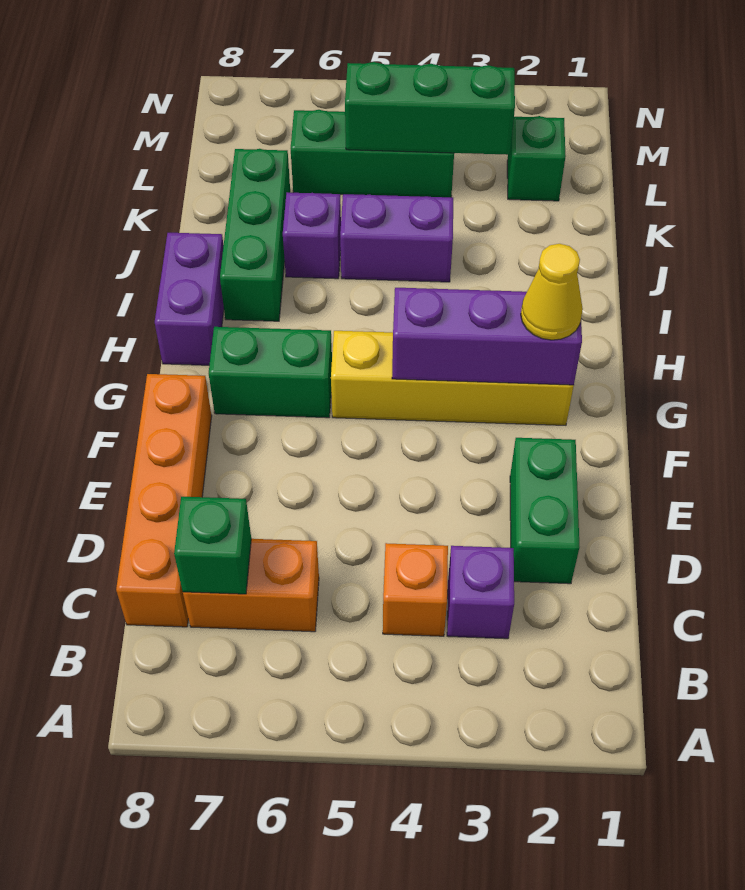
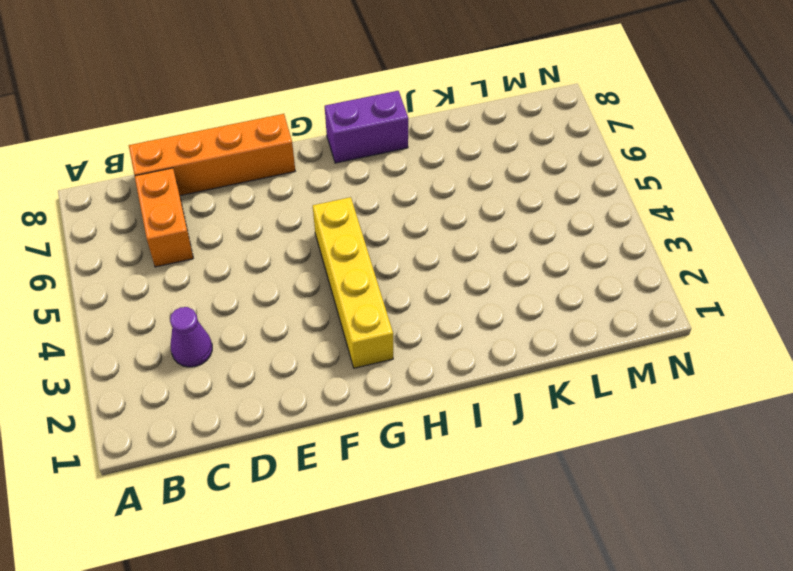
purple cone C3 level 1 -> purple brick C3 level 1
none -> orange brick C4 level 1
none -> green brick D2:E2 level 1
none -> green brick G6:G7 level 1

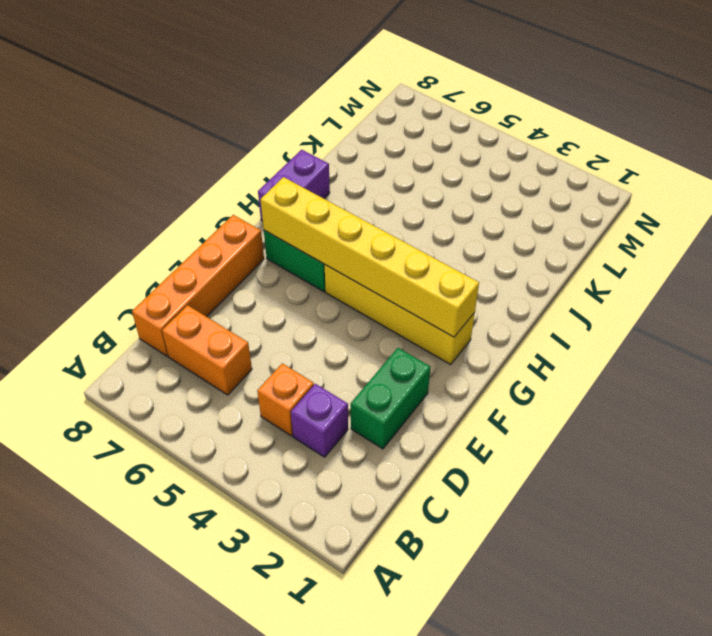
yellow brick G2:G7 level 2 -> purple brick G2:G4 level 2
none -> green brick I7:K7 level 1
none -> purple brick J4:J5 level 1
none -> purple brick J6 level 1

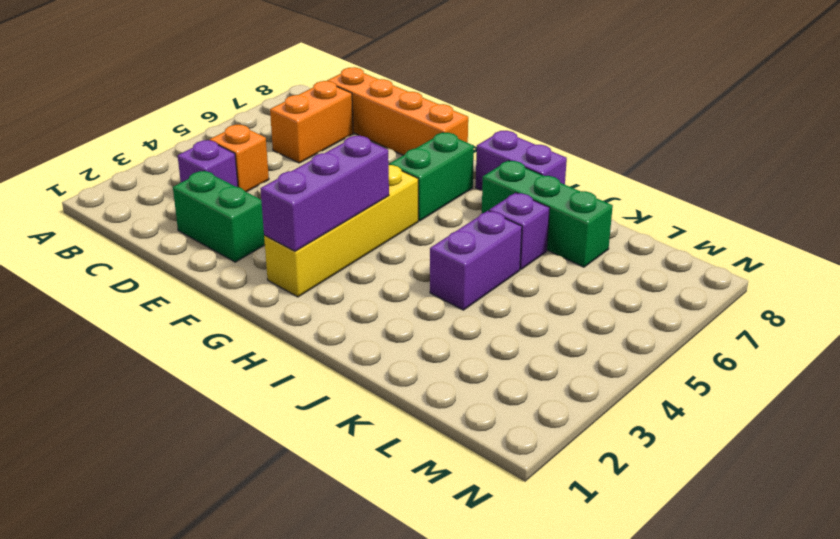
none -> green brick L2 level 1
none -> green brick L4:L6 level 1
none -> green brick C7 level 2

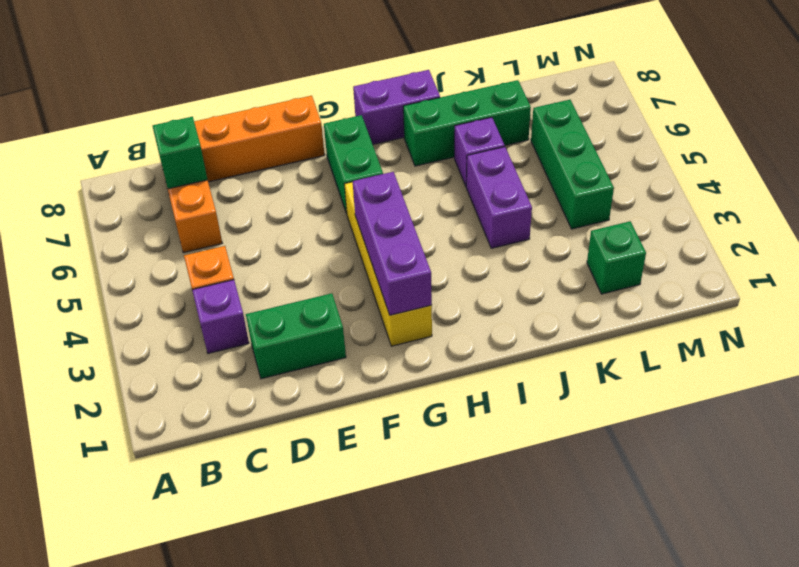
none -> green brick L3:L5 level 2
none -> yellow cone G2 level 3

